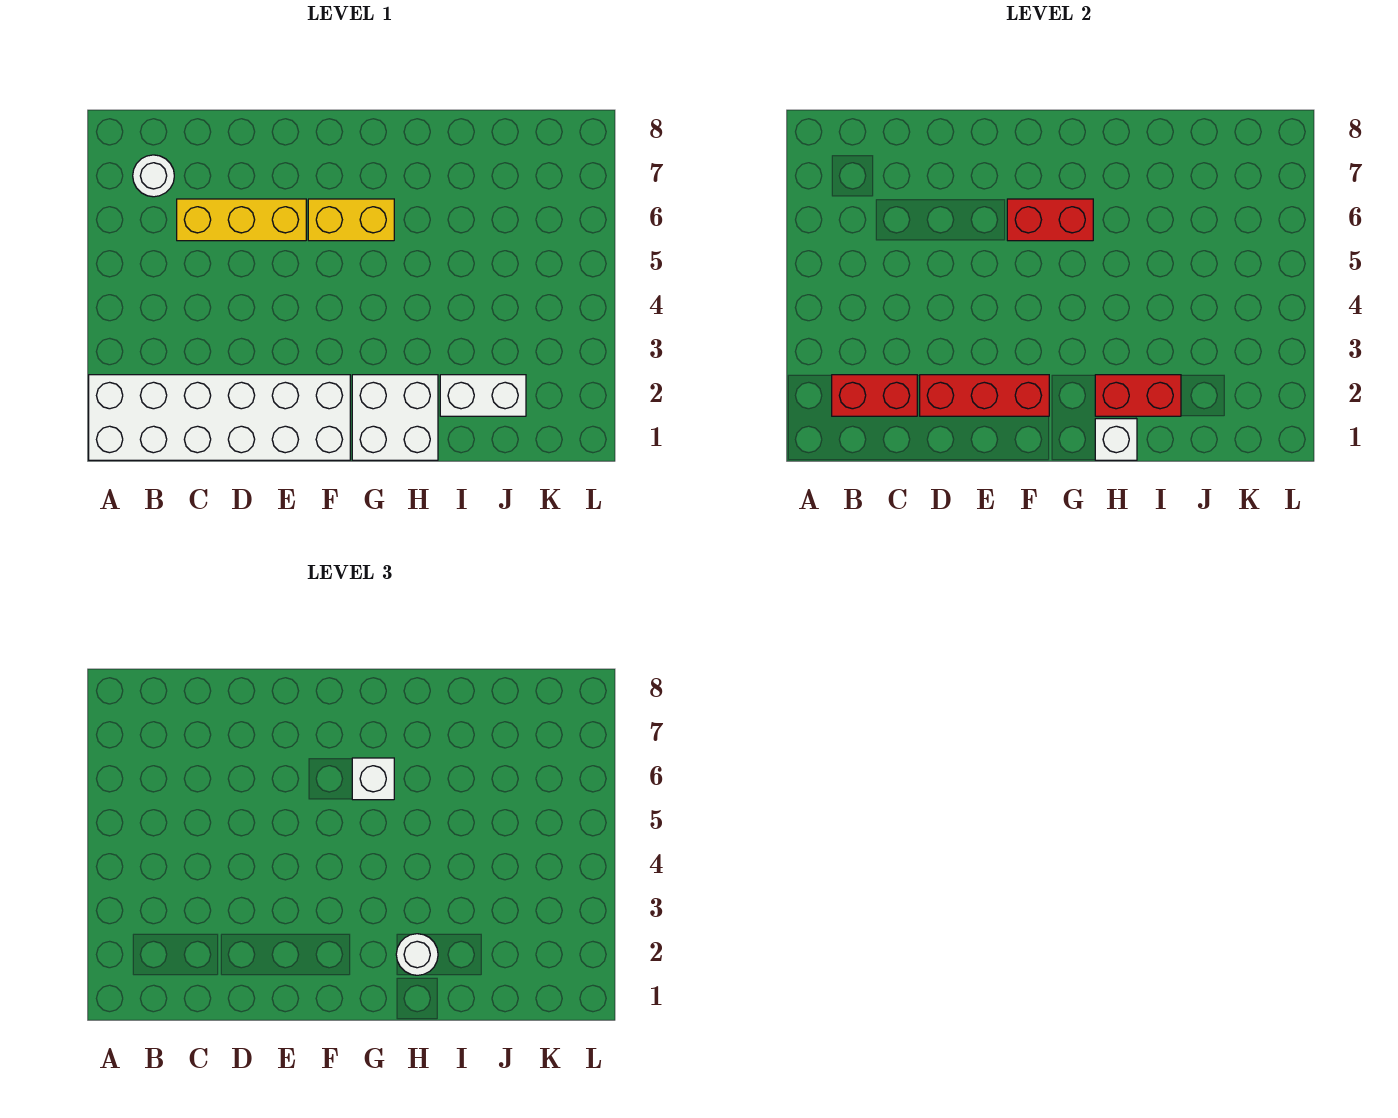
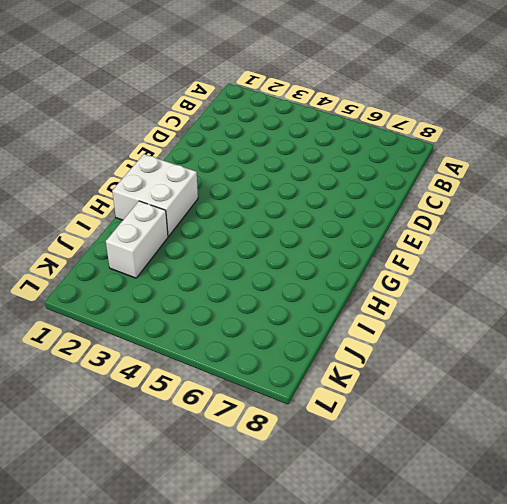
none -> white brick A1:F2 level 1
none -> white round brick B7 level 1
none -> yellow brick C6:E6 level 1

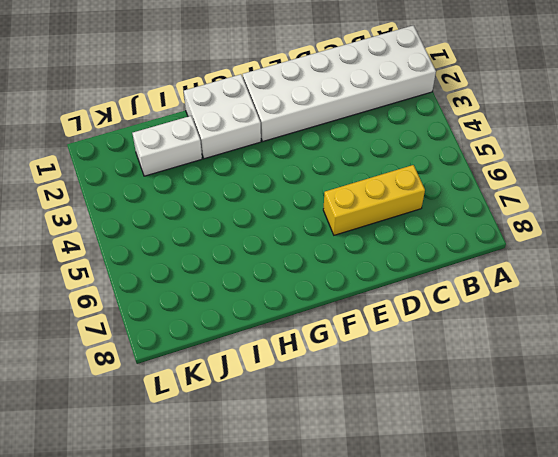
none -> white round brick B7 level 1
none -> yellow brick F6:G6 level 1
none -> red brick B2:C2 level 2

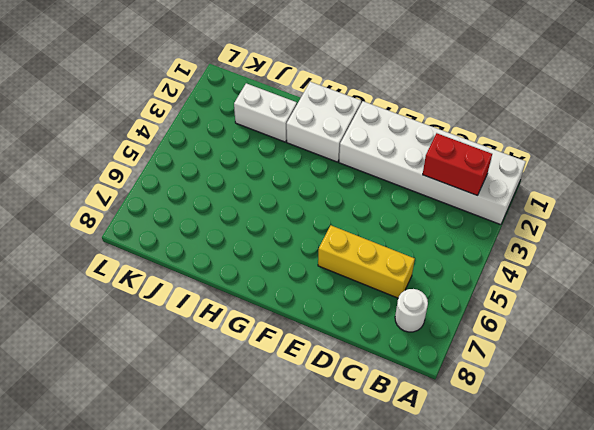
none -> yellow brick F6:G6 level 1
none -> red brick D2:F2 level 2
none -> red brick F6:G6 level 2

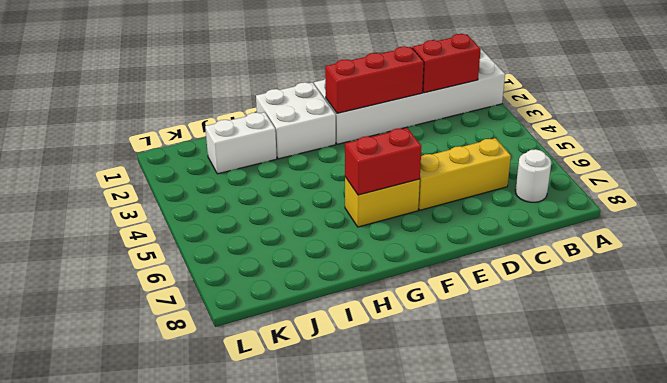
none -> white brick H1 level 2
none -> red brick H2:I2 level 2
none -> white brick G6 level 3

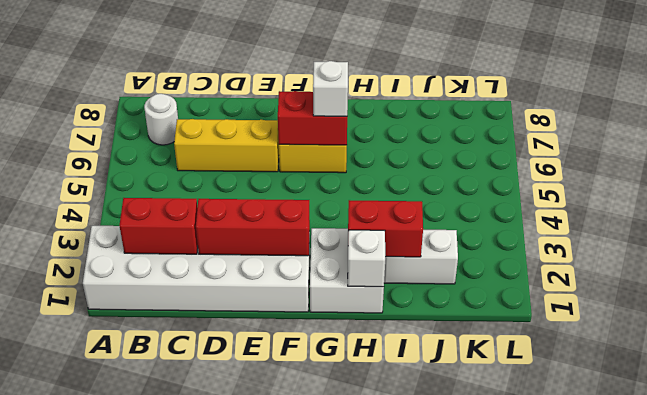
none -> white round brick H2 level 3

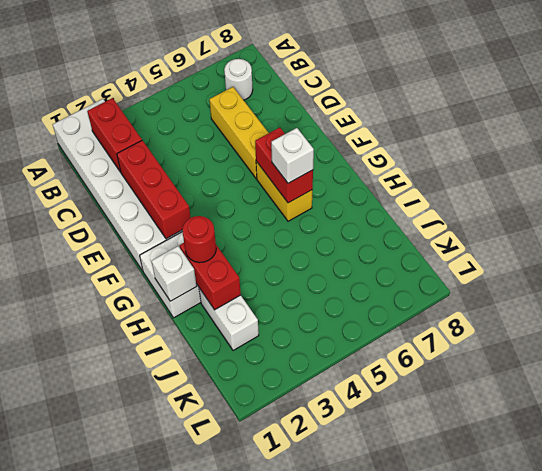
red round brick H2 level 3 -> white round brick H2 level 3

